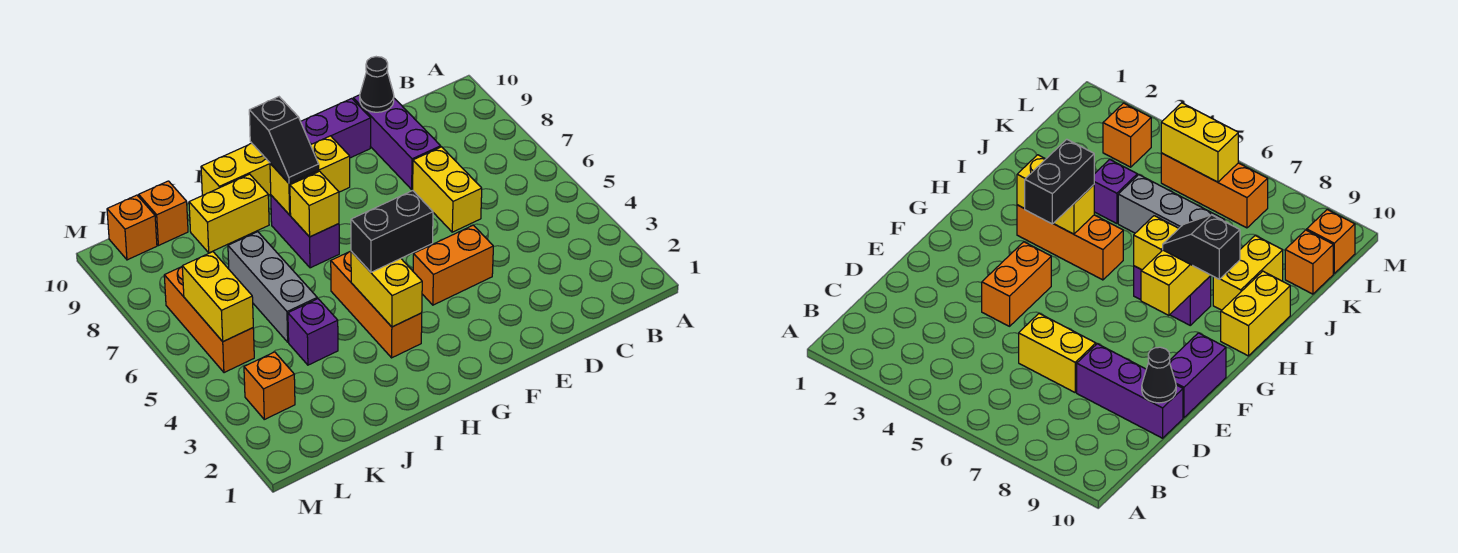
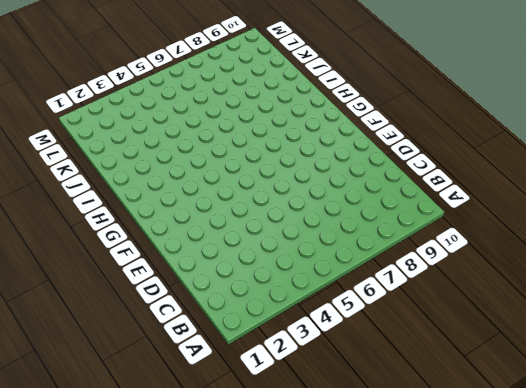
none -> yellow brick D6:D7 level 1
none -> purple brick D8:D10 level 1
none -> orange brick E4:F4 level 1

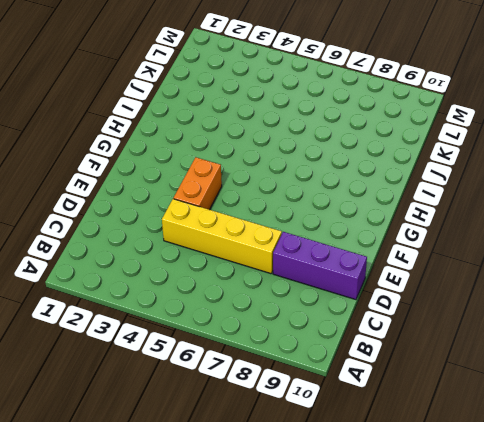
yellow brick D4:D7 level 1 -> yellow brick D6:D7 level 1
none -> purple brick E10:F10 level 1
none -> orange brick H3:H5 level 1
none -> purple brick H7:H8 level 1

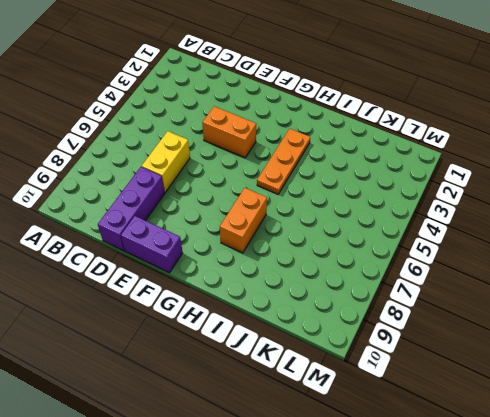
orange plate H3:H5 level 1 -> orange brick H3:H5 level 1
orange brick H7:H8 level 1 -> purple brick H7:H8 level 1
none -> yellow brick H10:I10 level 1
none -> yellow brick I9:J9 level 1
none -> purple brick J4 level 1

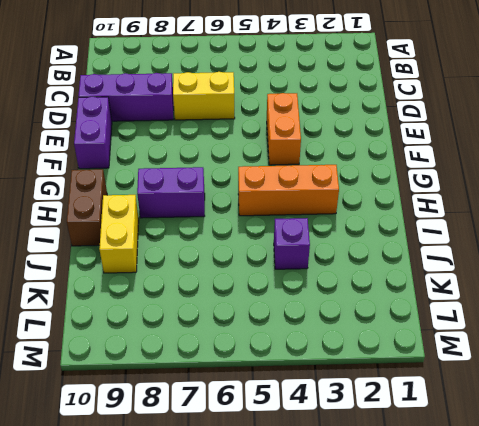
brown brick H10:I10 level 1 -> yellow brick H10:I10 level 1
none -> grey brick J5:J7 level 1
none -> orange brick K10 level 1
none -> orange brick L3 level 1

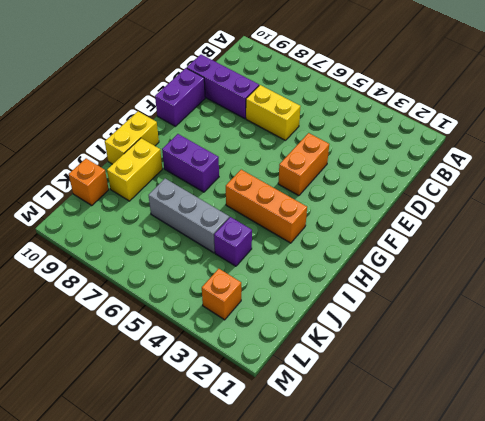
none -> orange brick L5:L7 level 1
none -> orange brick L10 level 1
none -> black cone D10 level 2

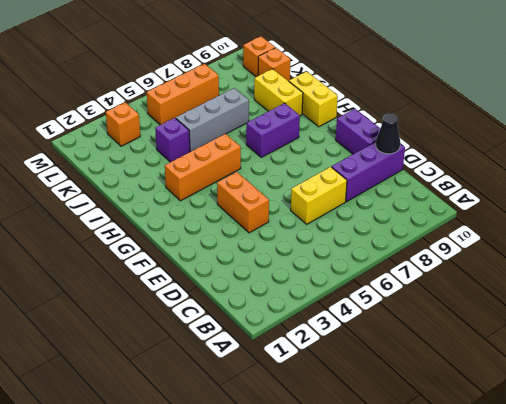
none -> yellow brick G8:H8 level 2
none -> yellow brick H3:H4 level 2
none -> yellow brick H7 level 2

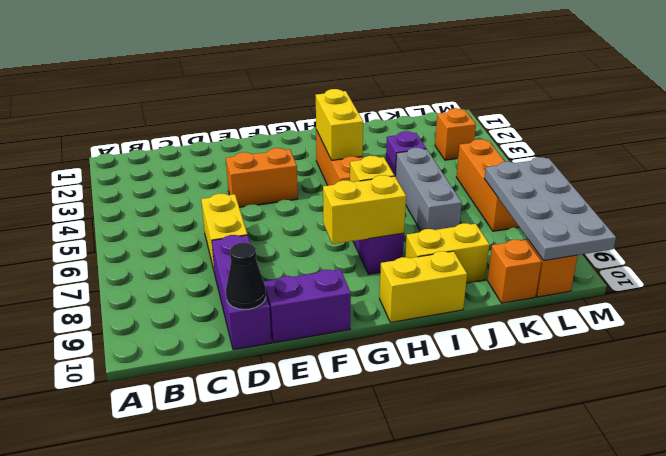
grey plate L7:M10 level 2 -> none
none -> yellow brick L5:L6 level 2
none -> black brick G4:H4 level 3
none -> black slope H8:H9 level 3 top 9

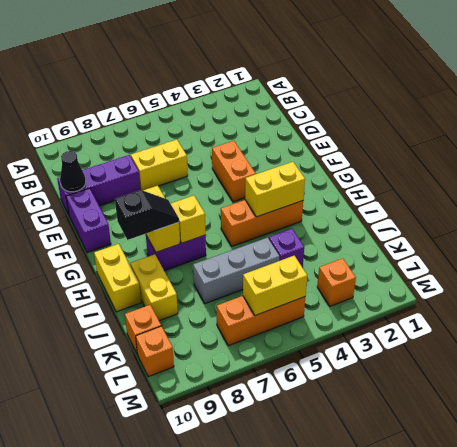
none -> black brick G4:H4 level 3

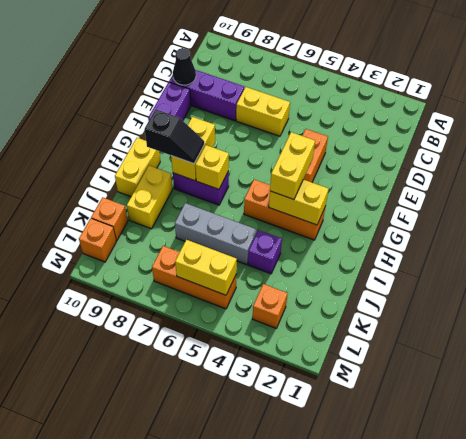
yellow brick G4:H4 level 3 -> black brick G4:H4 level 3

